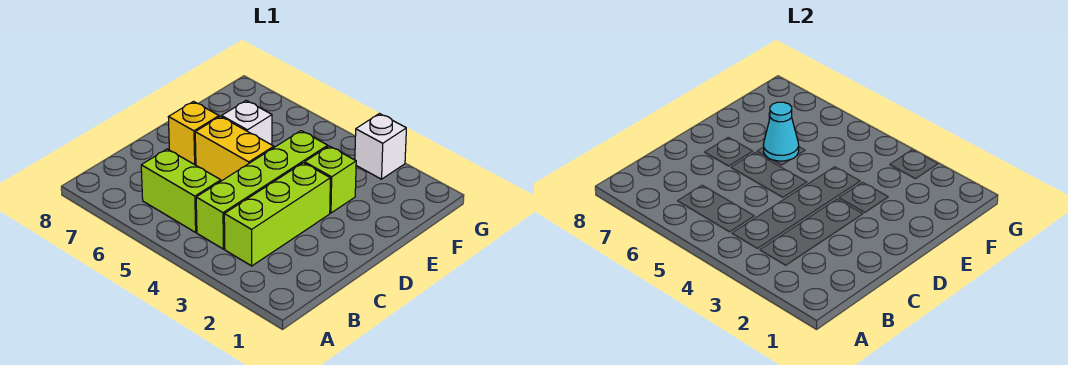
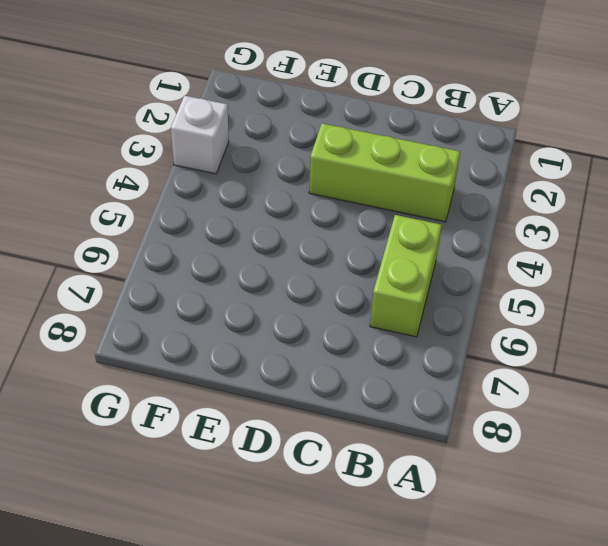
none -> lime brick B4:E4 level 1
none -> yellow brick D5:D6 level 1

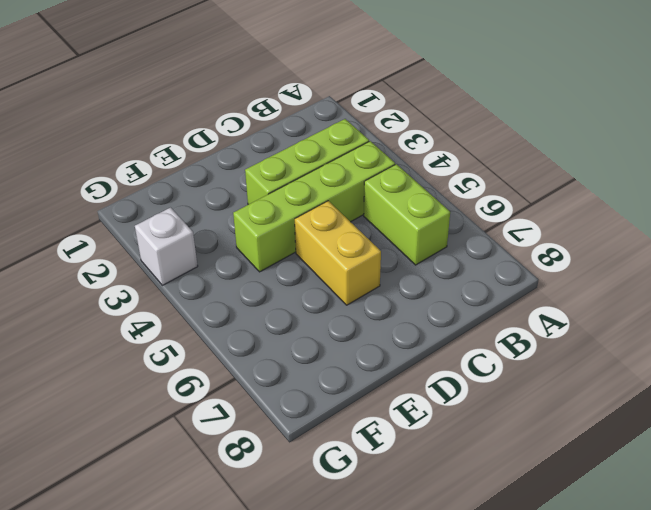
none -> yellow brick D7 level 1
none -> lime brick E3 level 1

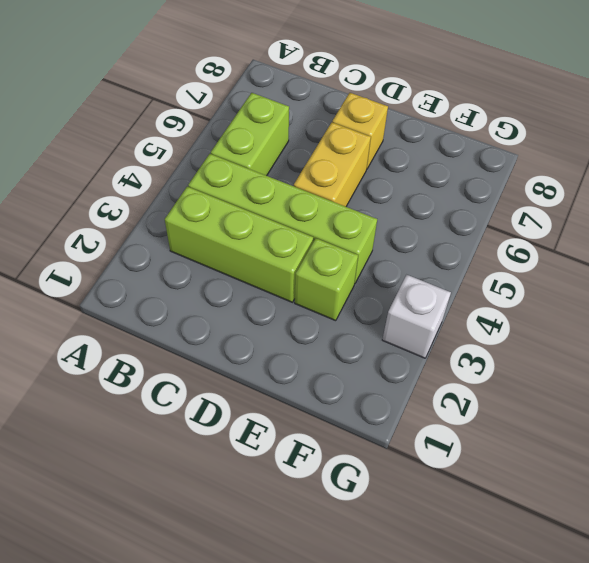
none -> white brick E6 level 1
none -> cyan cone E6 level 2

